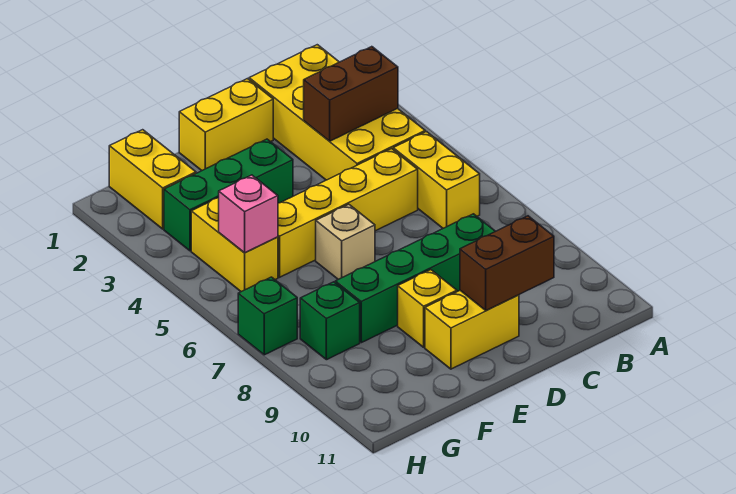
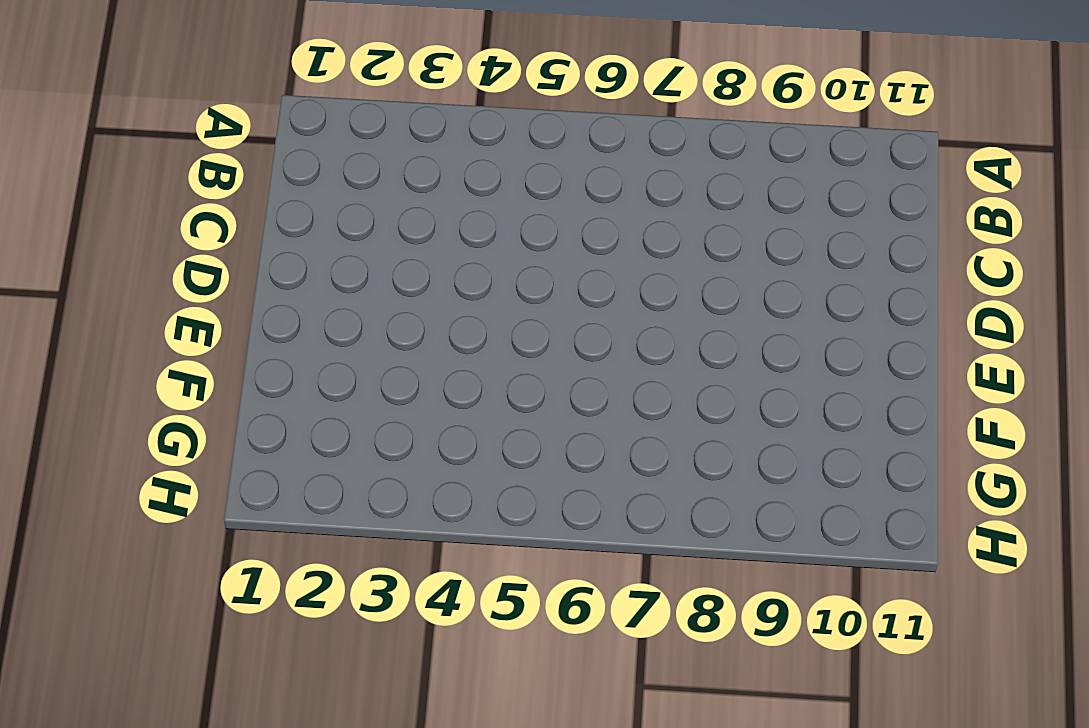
none -> yellow brick B1:C4 level 1
none -> yellow brick B5:B6 level 1
none -> yellow brick C5:F5 level 1

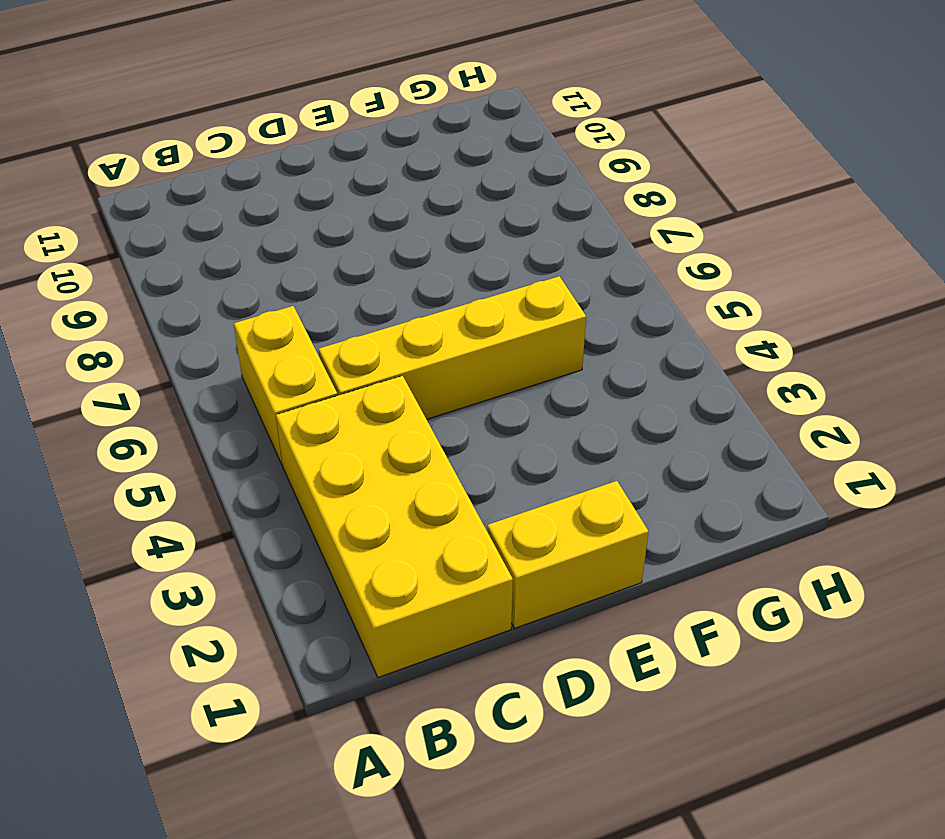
none -> green brick C8:F8 level 1
none -> yellow brick D10:E10 level 1
none -> green brick E3:G3 level 1

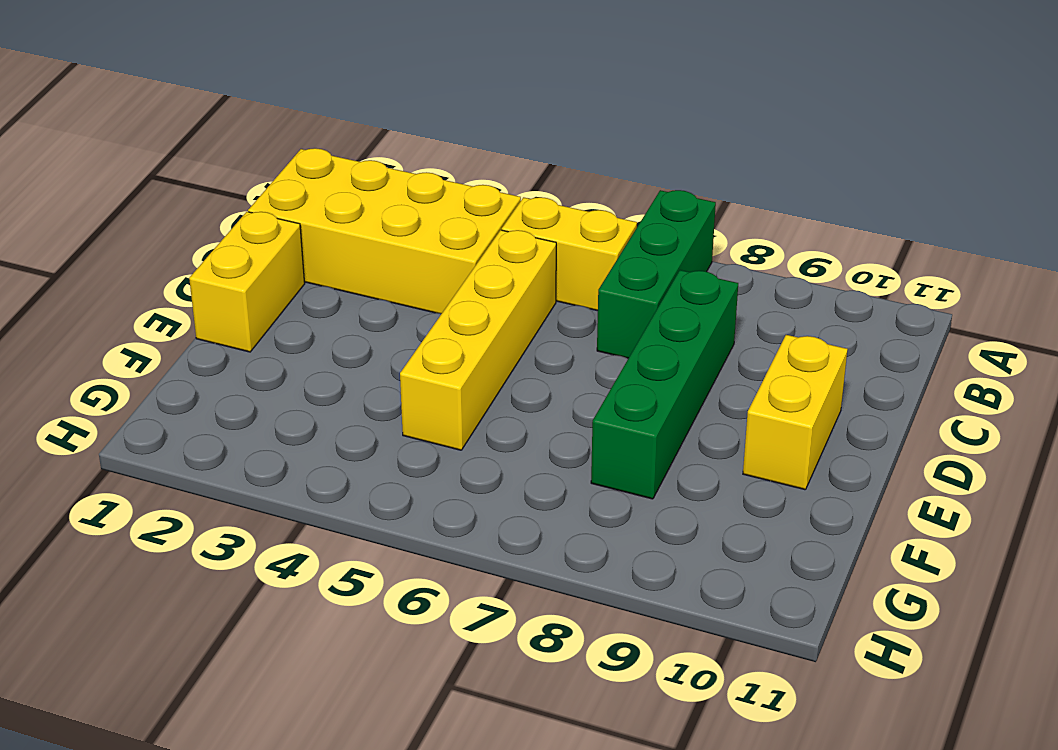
green brick A7:C7 level 1 -> green brick E3:G3 level 1
none -> tan brick E6 level 1
none -> yellow brick E9 level 1
none -> yellow brick G1:G2 level 1

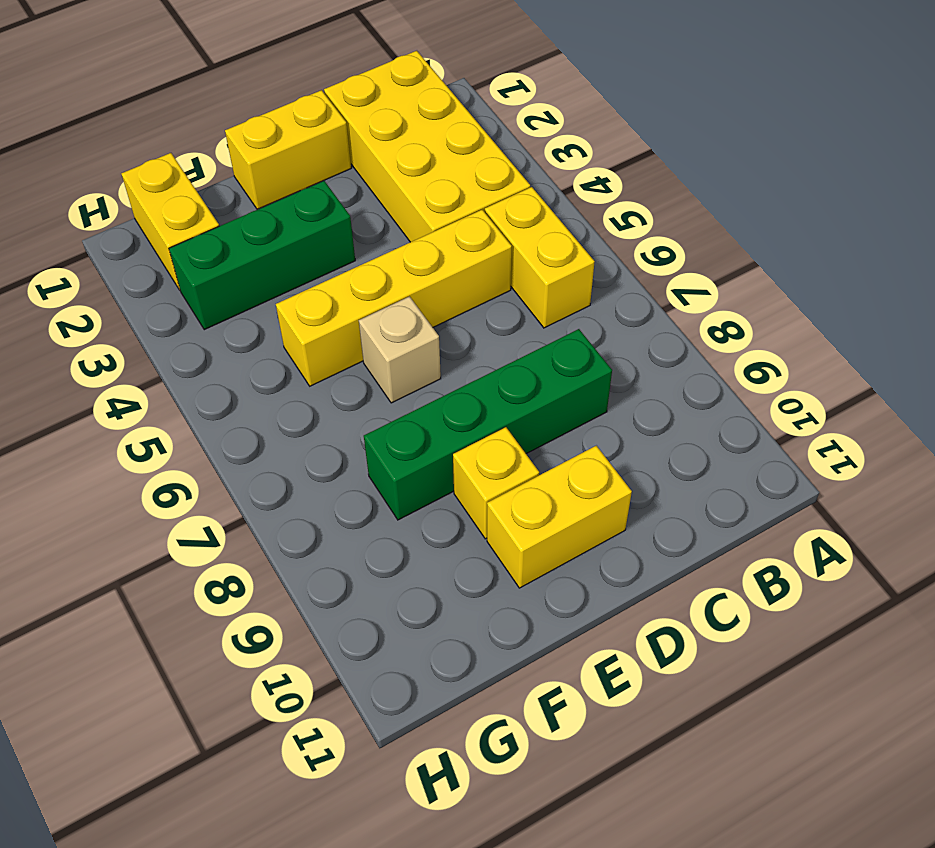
none -> yellow brick G4:G5 level 1
none -> green brick G8 level 1
none -> green brick H7 level 1

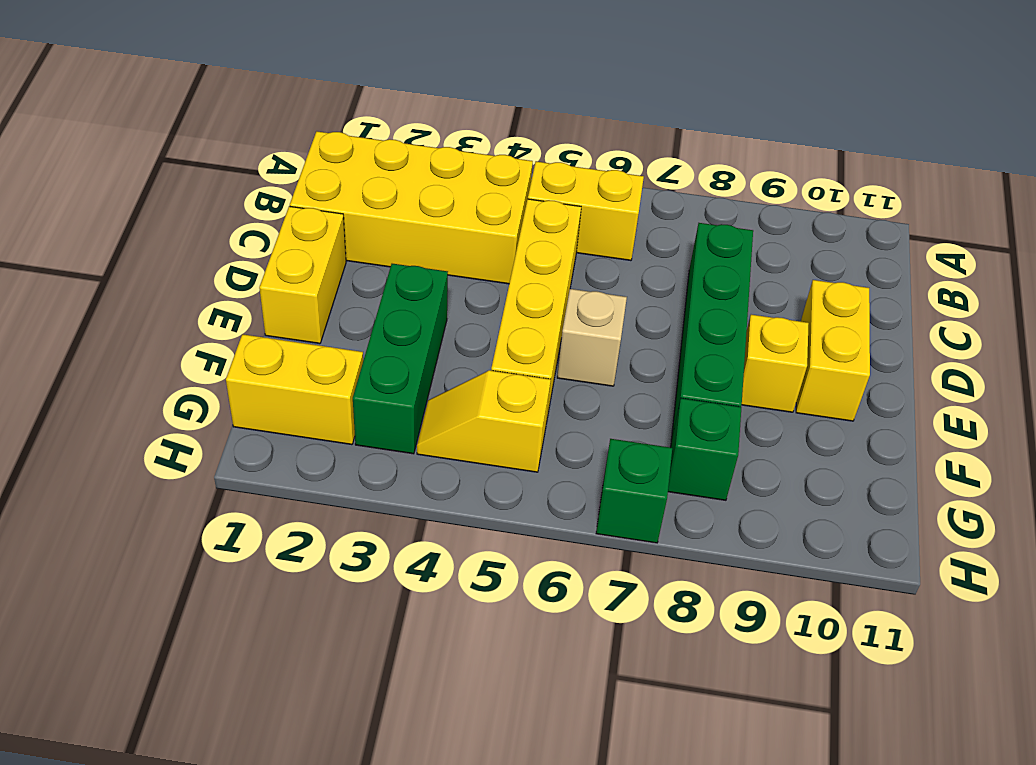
yellow slope G4:G5 level 1 top 5 -> yellow brick G4:G5 level 1
none -> brown brick B3:C3 level 2
none -> brown brick C10:D10 level 2
none -> pink brick G5 level 2

